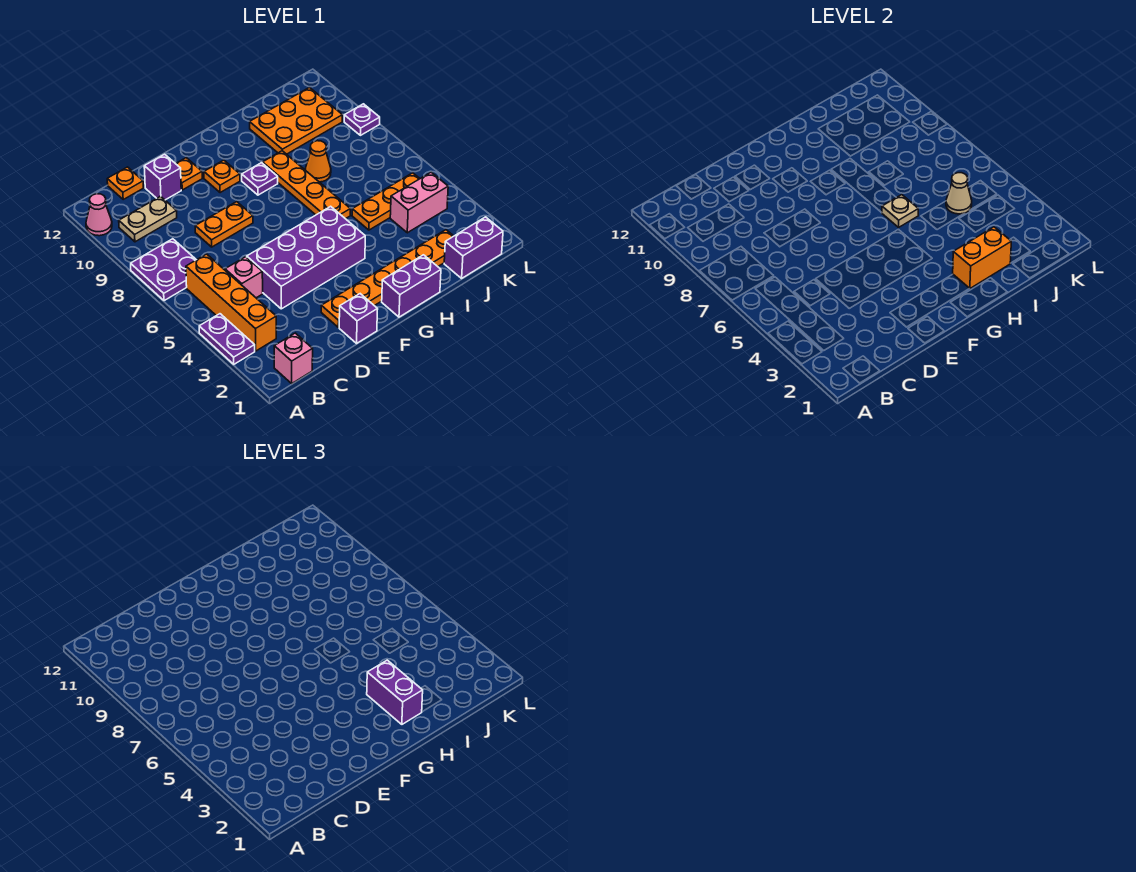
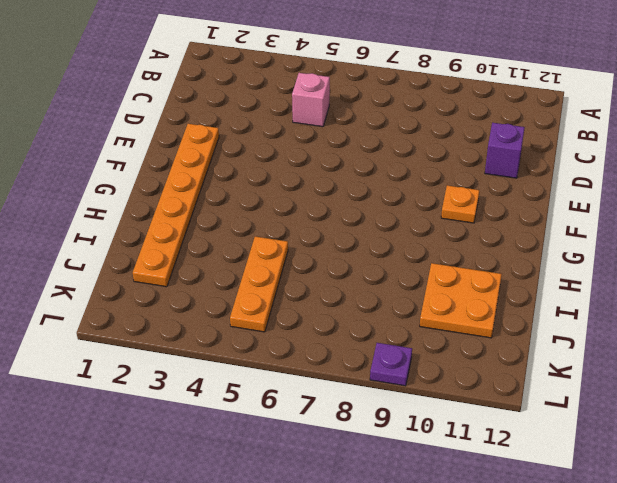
orange plate I10:J11 level 1 -> orange plate I10:K11 level 1
none -> purple plate A3:A4 level 1
none -> purple plate A7:B8 level 1
none -> pink cone A11 level 1

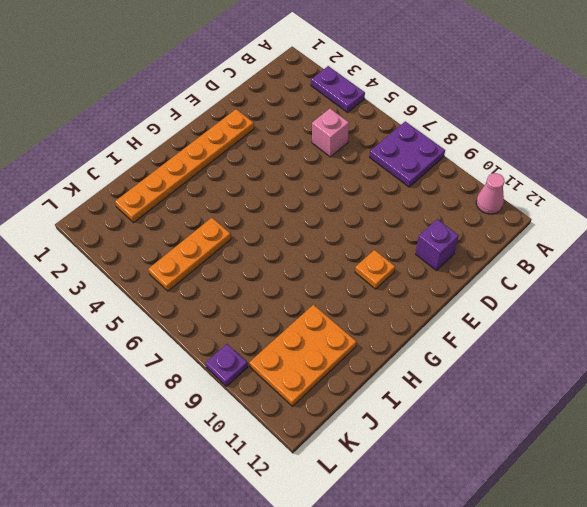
none -> pink brick B1 level 1
none -> orange brick B3:B6 level 1
none -> tan plate B10:C10 level 1

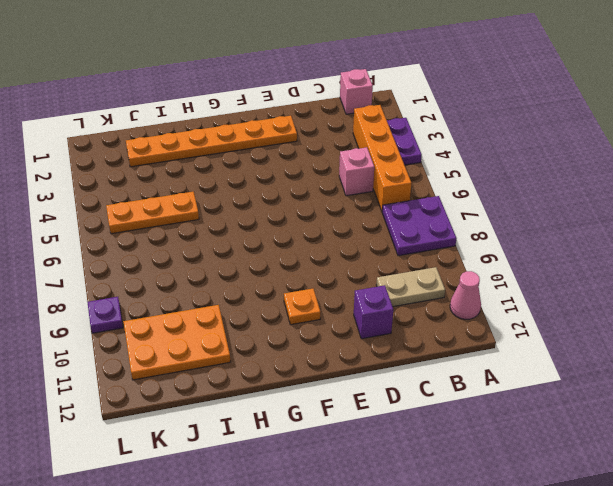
none -> orange plate C12 level 1
none -> purple brick D4:G5 level 1
none -> orange plate D8:E8 level 1

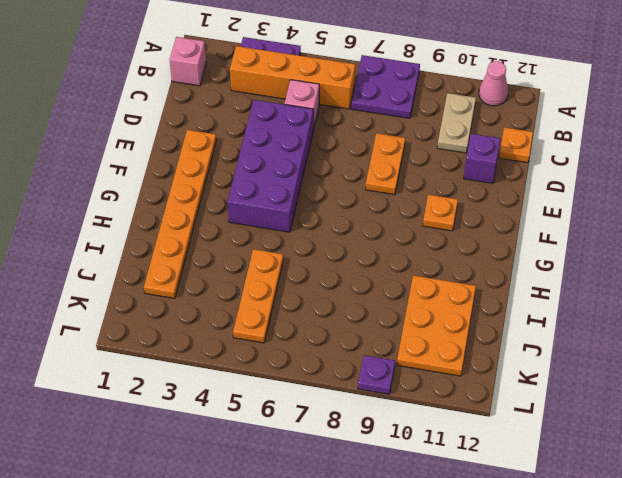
none -> purple brick E1 level 1
none -> orange plate E11 level 1
none -> purple brick G1:H1 level 1

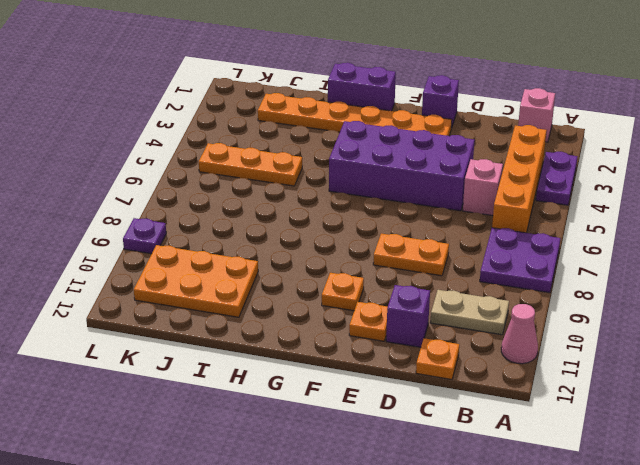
none -> purple plate G9 level 1
none -> orange plate H6:H9 level 1
none -> orange cone I8 level 1

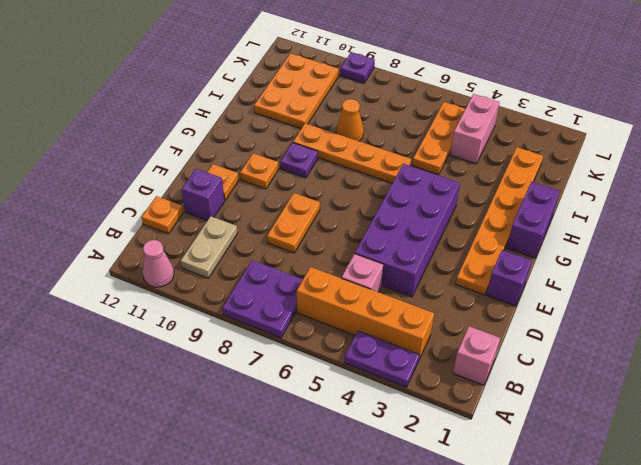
none -> purple brick J1:K1 level 1
none -> orange brick H2:I2 level 2
none -> tan plate H6 level 2

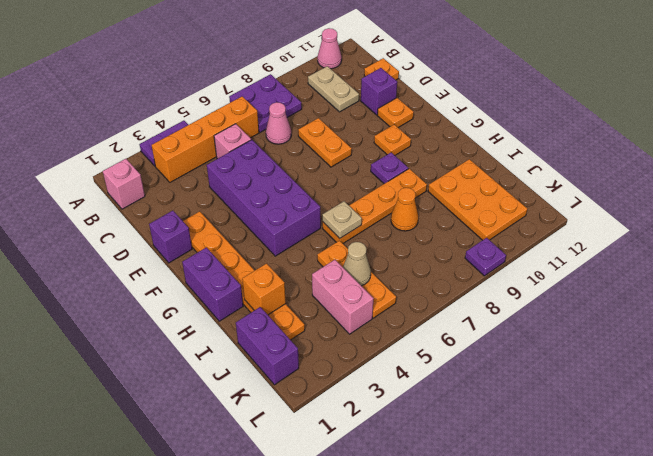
pink cone C7 level 1 -> none
orange brick I2 level 2 -> orange brick H2:I2 level 2
none -> purple brick H2:H3 level 3

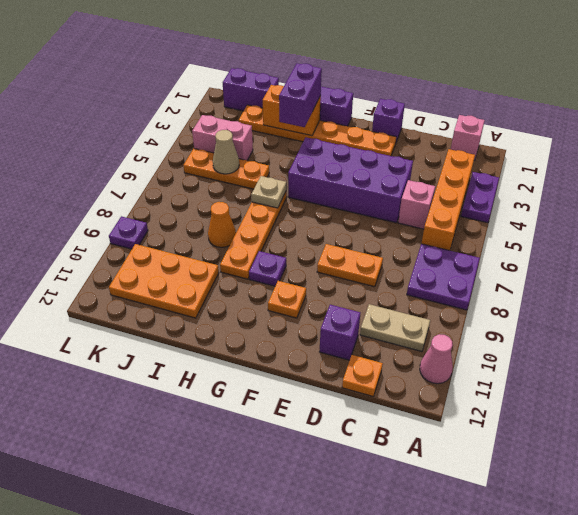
none -> orange plate E11 level 1

